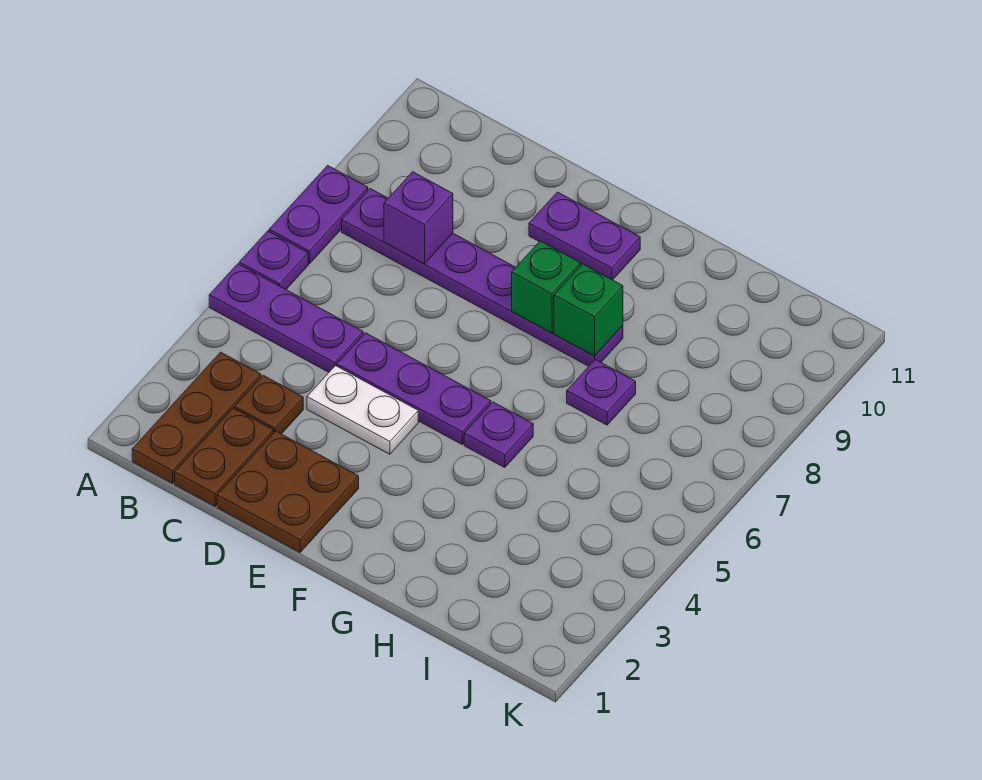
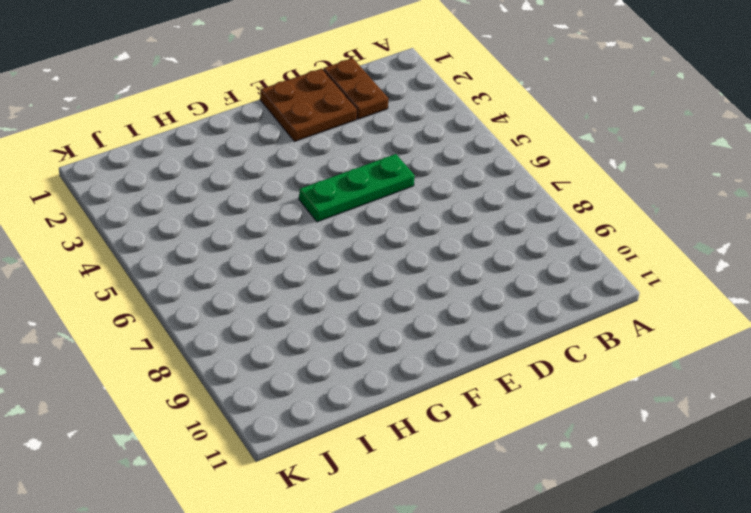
green plate D5:F5 level 1 -> purple plate D5:F5 level 1
none -> purple plate A5:C5 level 1
none -> purple plate A6 level 1
none -> purple plate A7:A8 level 1

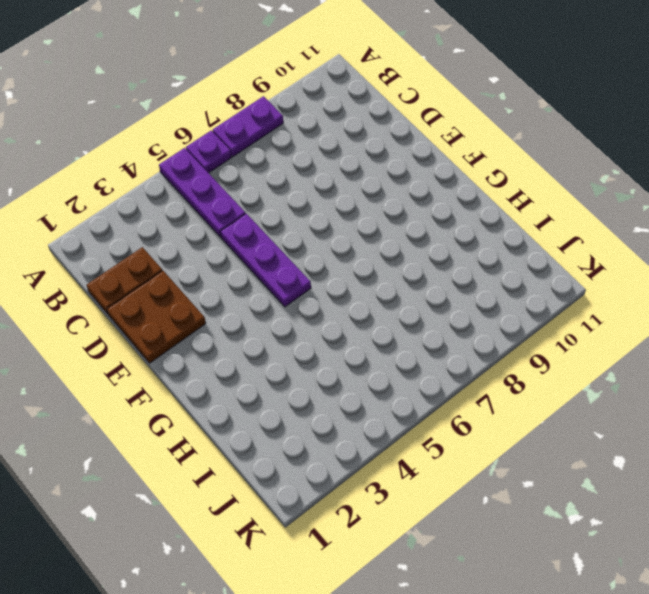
none -> brown plate B1:B3 level 1
none -> purple plate B8:G8 level 1
none -> brown plate C3 level 1

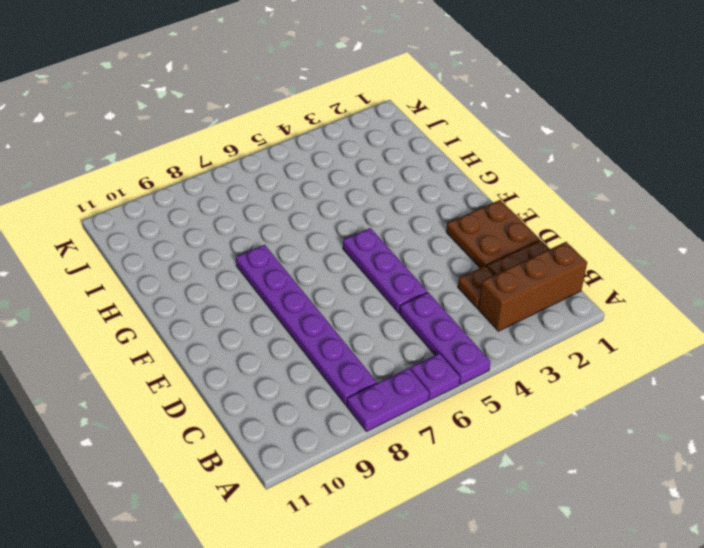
brown brick B1:B3 level 1 -> brown plate B1:B3 level 1
none -> white plate D4:E4 level 1
none -> purple plate E10:F10 level 1
none -> purple plate G5 level 1

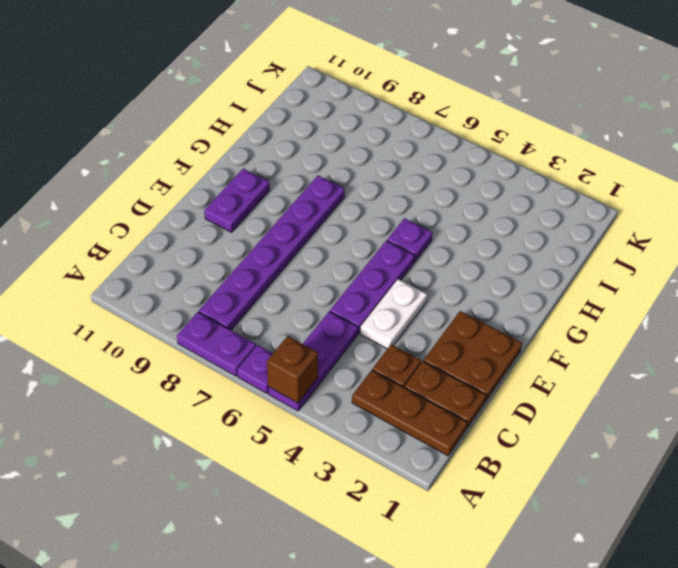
brown brick A5 level 2 -> none
none -> purple plate H7 level 1
none -> purple brick C8 level 2
none -> green brick F8 level 2

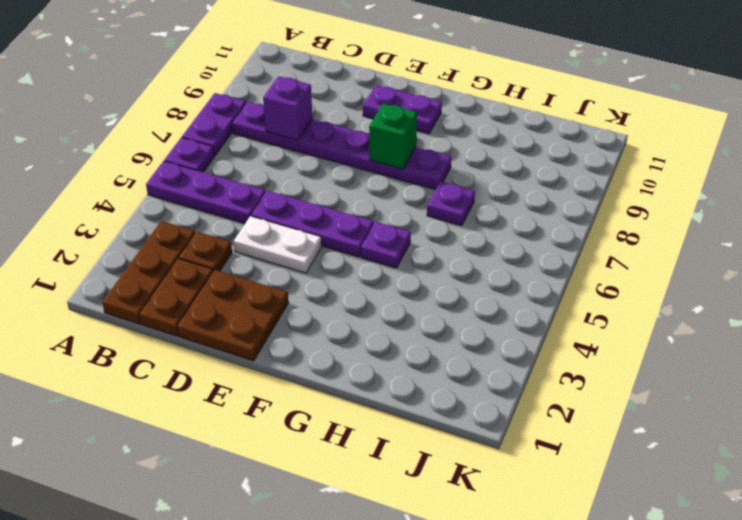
none -> green brick G8 level 2

